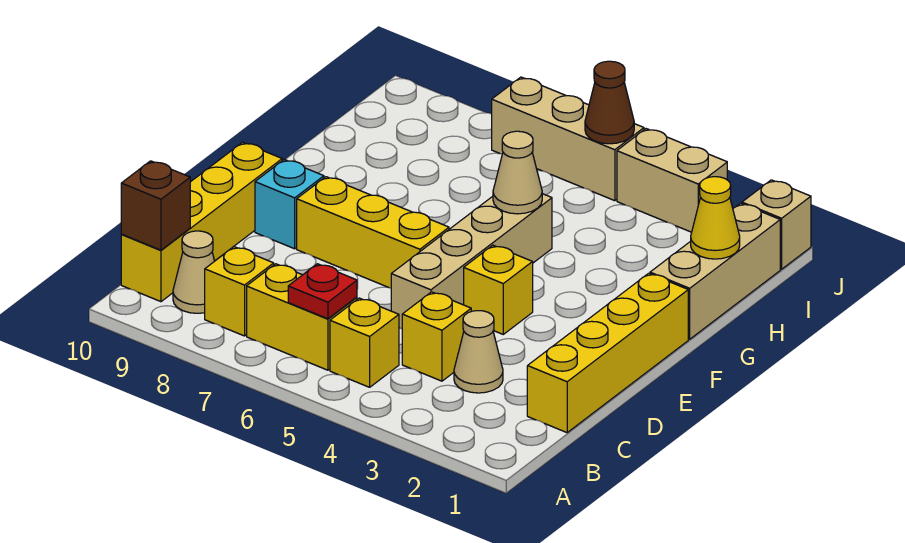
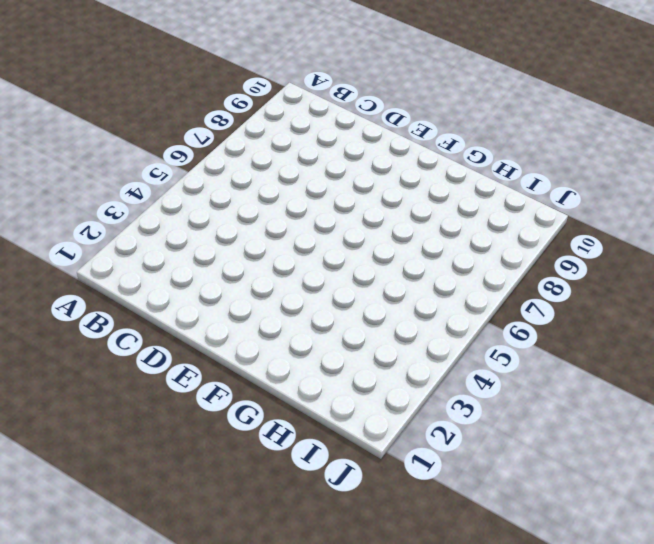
none -> yellow brick B5 level 1
none -> yellow brick B6:B7 level 1
none -> yellow brick B8 level 1

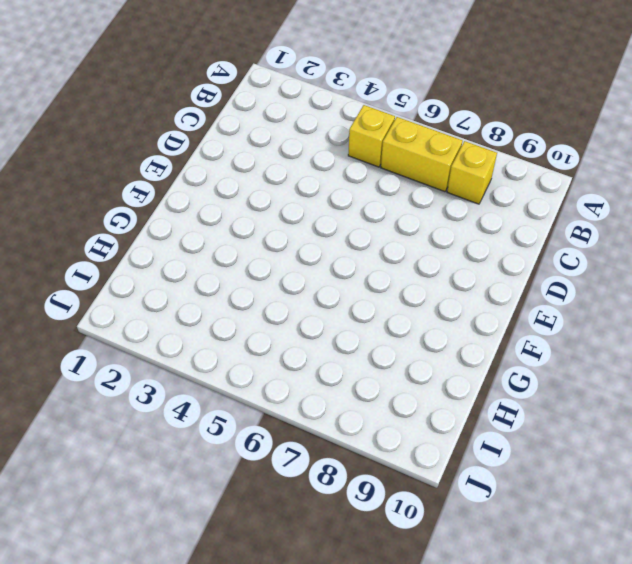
none -> tan cone B9 level 1
none -> yellow brick B10:E10 level 1
none -> yellow brick C1:F1 level 1

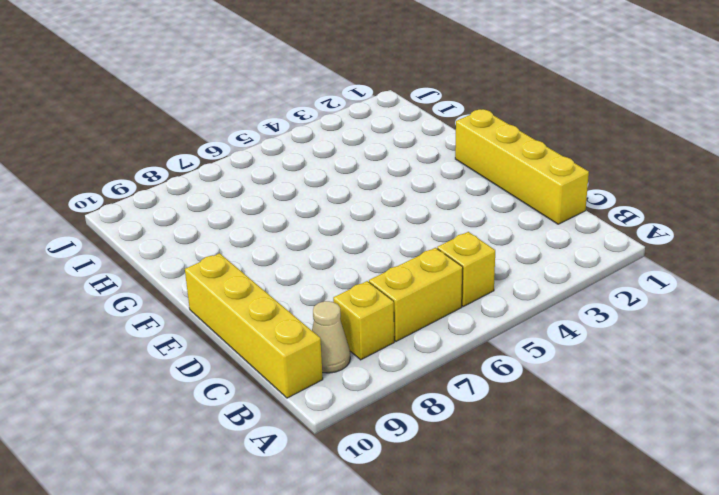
none -> tan cone C3 level 1
none -> yellow brick C4 level 1
none -> tan brick D5:G5 level 1

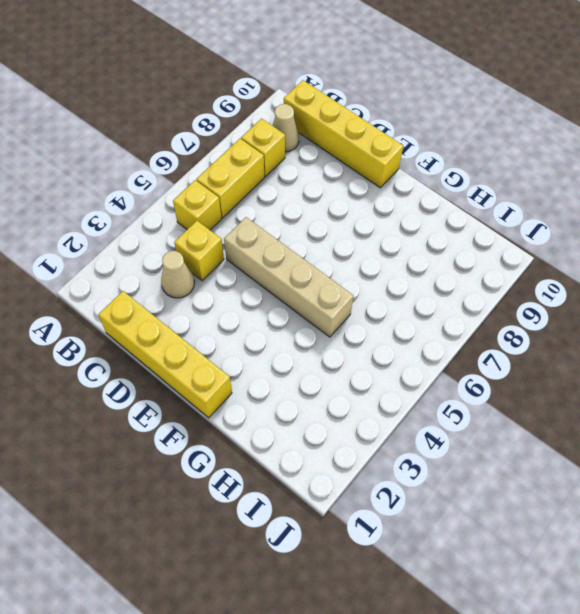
none -> yellow brick E4 level 1
none -> yellow brick E6:E8 level 1
none -> cyan brick E9 level 1

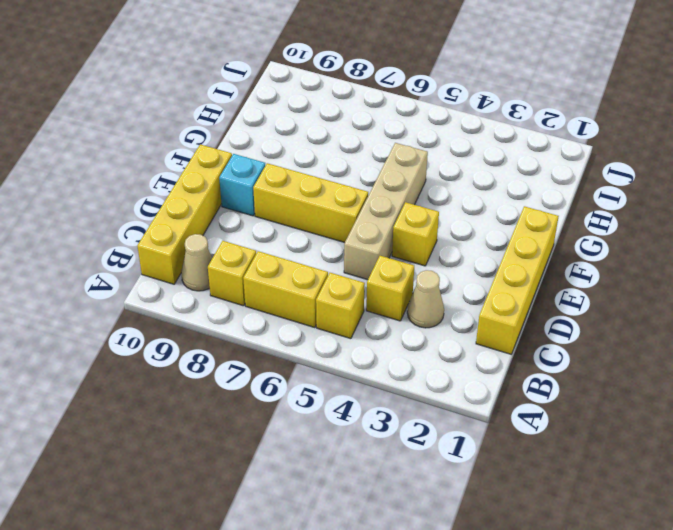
none -> tan brick G1:I1 level 1
none -> tan brick J1 level 1
none -> tan brick J3:J4 level 1

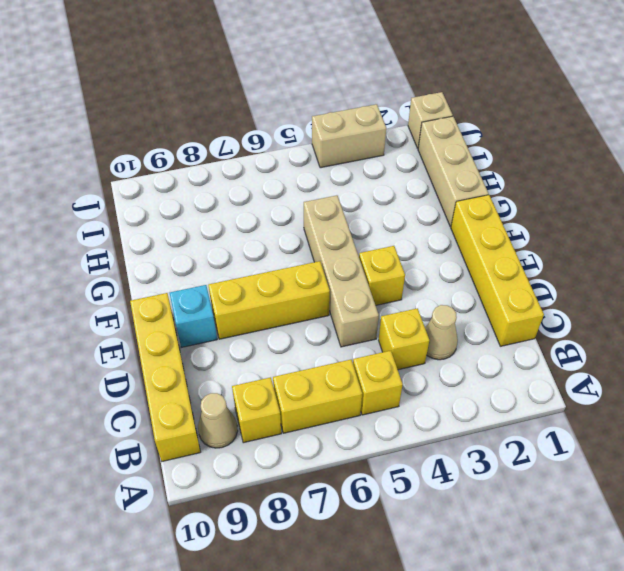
none -> tan brick J5:J7 level 1
none -> red plate B6 level 2
none -> brown brick B10 level 2

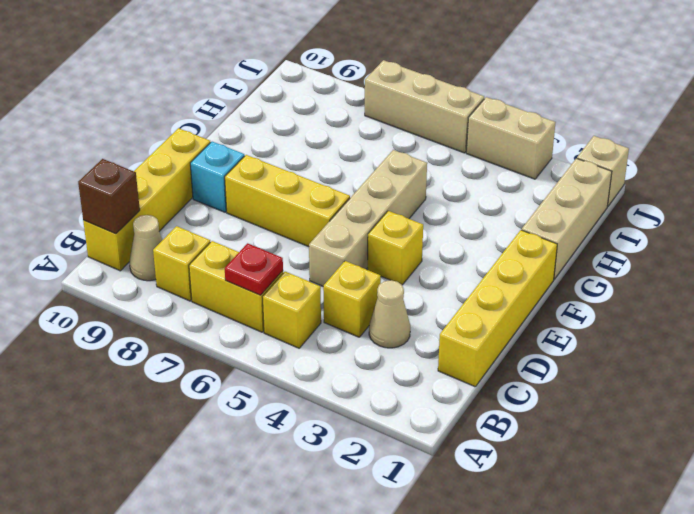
none -> tan cone G5 level 2
none -> yellow cone H1 level 2
none -> brown cone J5 level 2

